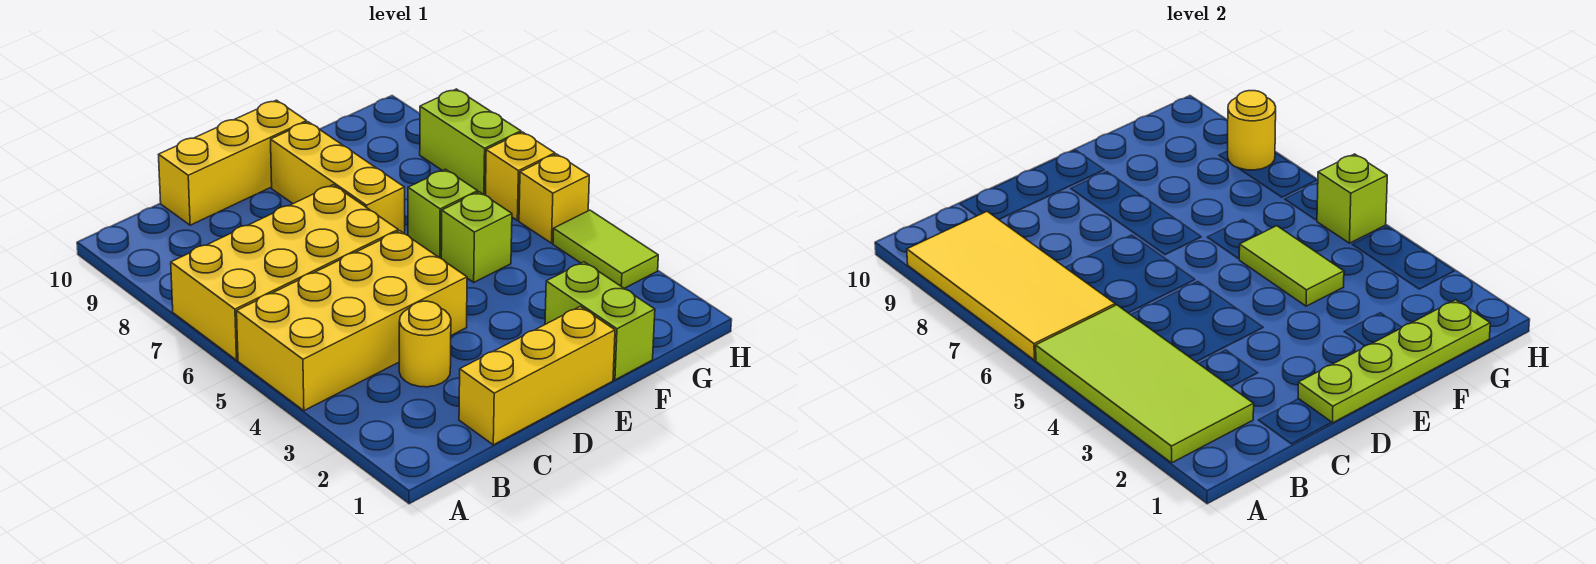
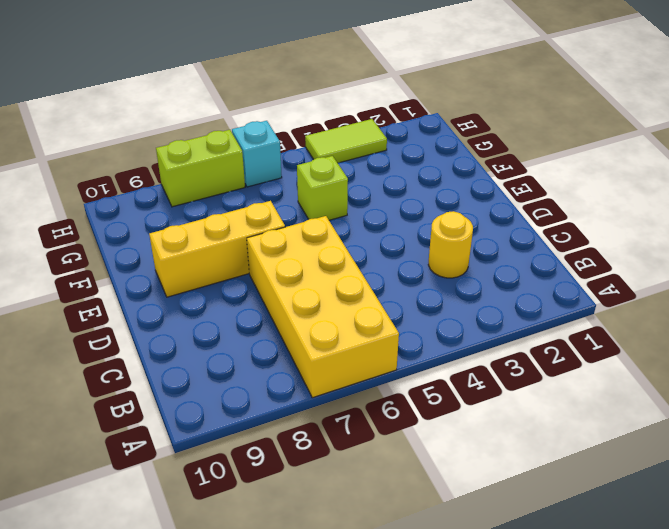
cyan brick H6 level 1 -> yellow brick H6 level 1
none -> yellow brick A4:D5 level 1
none -> yellow brick C1:E1 level 1
none -> yellow brick C10:E10 level 1

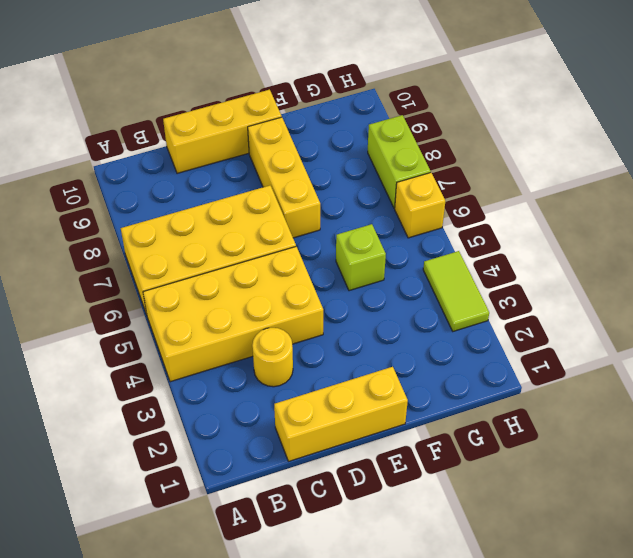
none -> lime brick F1:F2 level 1
none -> lime brick F6 level 1
none -> yellow brick H5 level 1

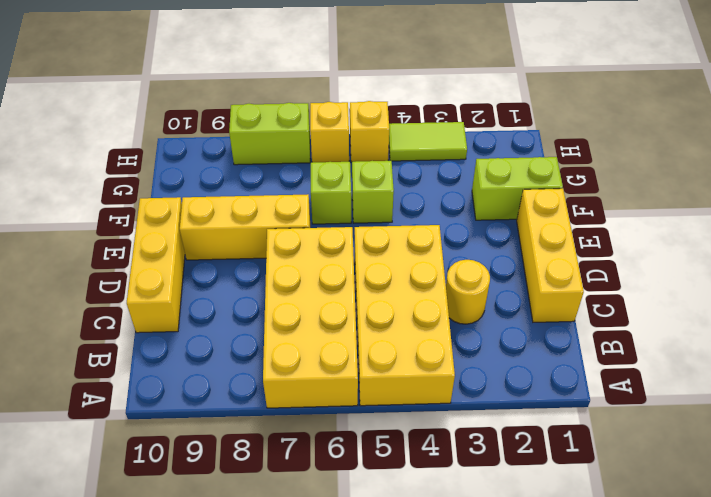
none -> lime tile A2:B5 level 2
none -> yellow tile A6:B9 level 2
none -> lime plate D1:G1 level 2

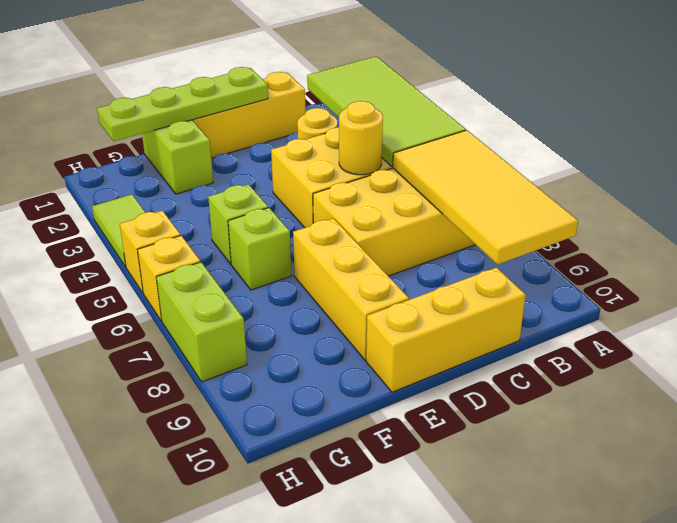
yellow round brick C5 level 2 -> yellow round brick H8 level 2
none -> lime tile F4:F5 level 2
none -> lime brick H5 level 2

